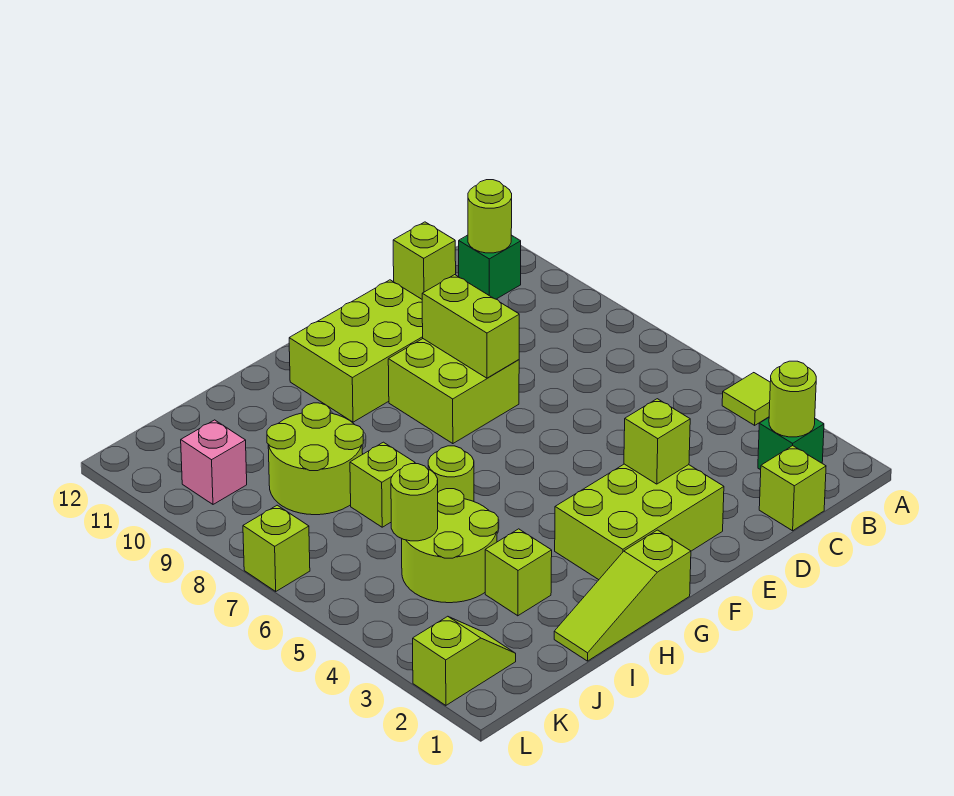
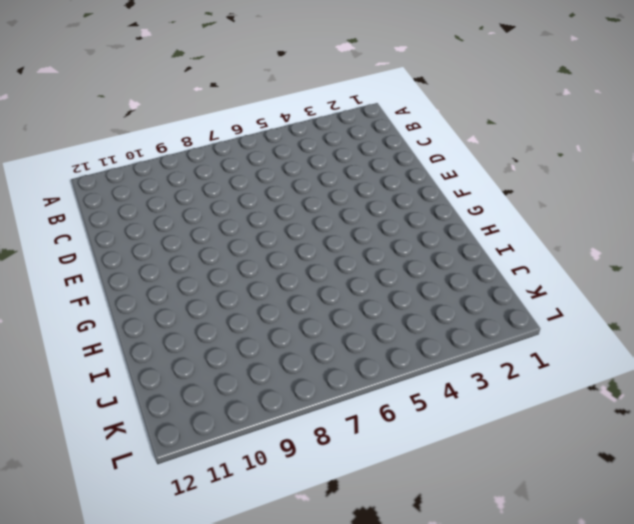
none -> lime tile A4 level 1
none -> green brick B2 level 1
none -> green brick B11 level 1

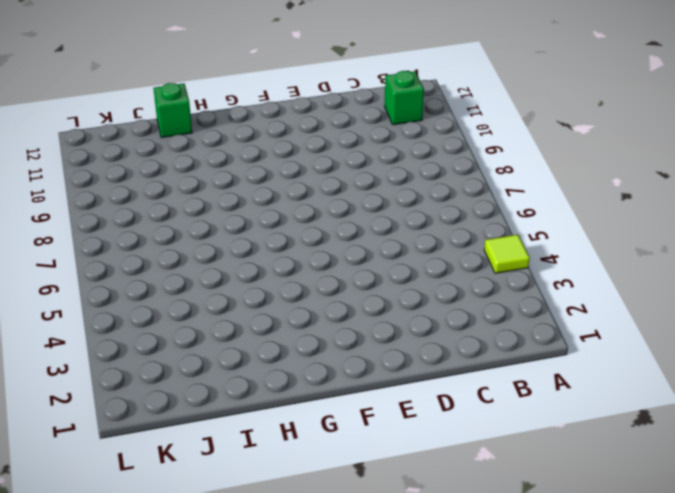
green brick I12 level 1 -> green brick B2 level 1
none -> lime brick C1 level 1
none -> lime brick C12 level 1
none -> lime brick E2:G3 level 1

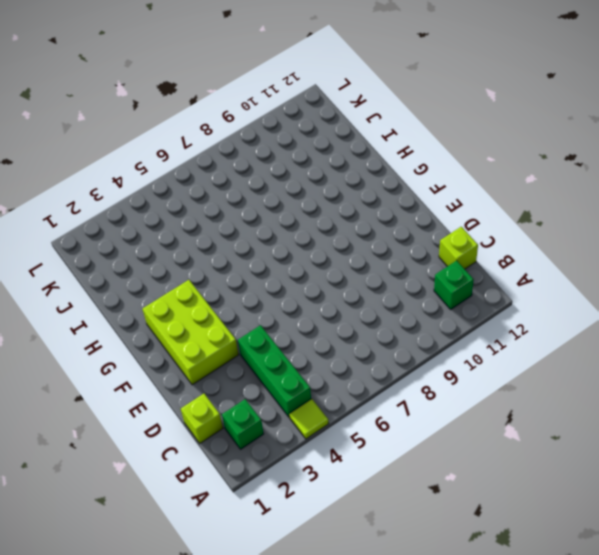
green brick B4:D4 level 1 -> none
none -> lime brick E8:F9 level 1
none -> lime brick E10:G11 level 1
none -> lime slope G1:I1 level 1 top G

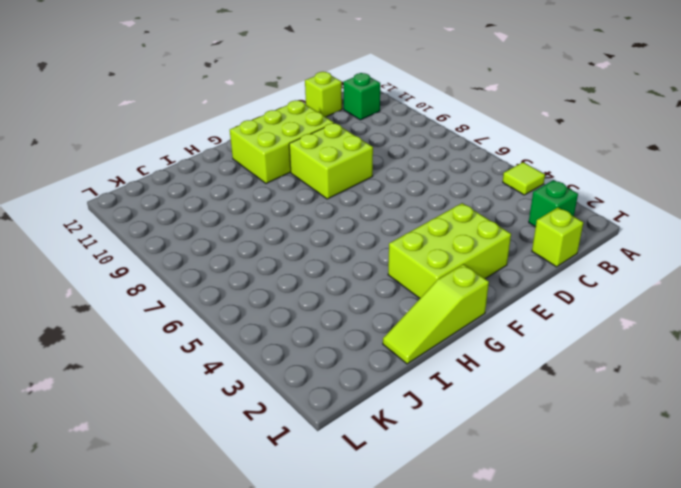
none -> lime round brick H6 level 1
none -> lime brick I3 level 1
none -> lime round brick I4:J5 level 1

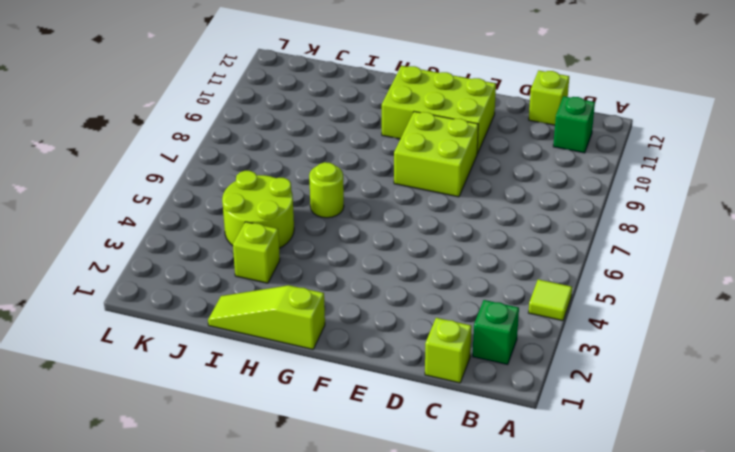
none -> lime brick E2:G3 level 1
none -> lime brick I7 level 1
none -> lime round brick I8:J9 level 1

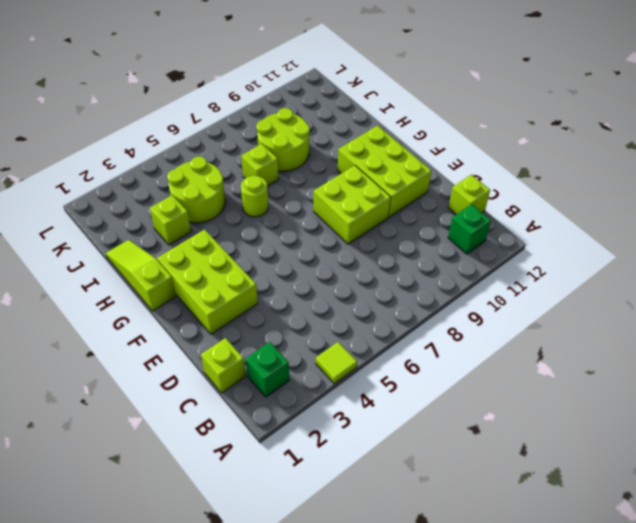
none -> lime slope K2:L2 level 1 top L
none -> pink brick K10 level 1
none -> lime brick L7 level 1

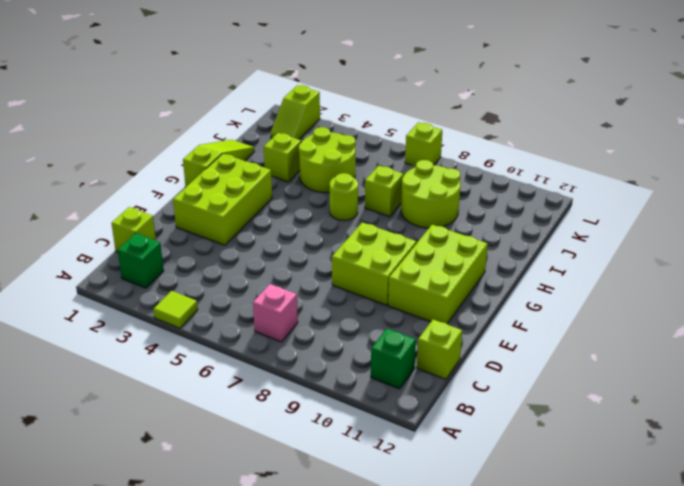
pink brick B7 level 1 -> pink brick K10 level 1
none -> lime round brick B2 level 2
none -> lime round brick B11 level 2
none -> lime brick E3 level 2

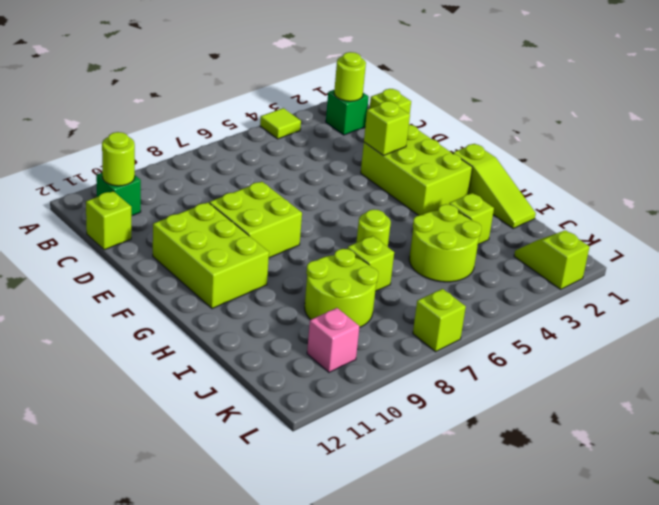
none -> lime brick E8:E9 level 2
none -> lime round brick J5 level 2

